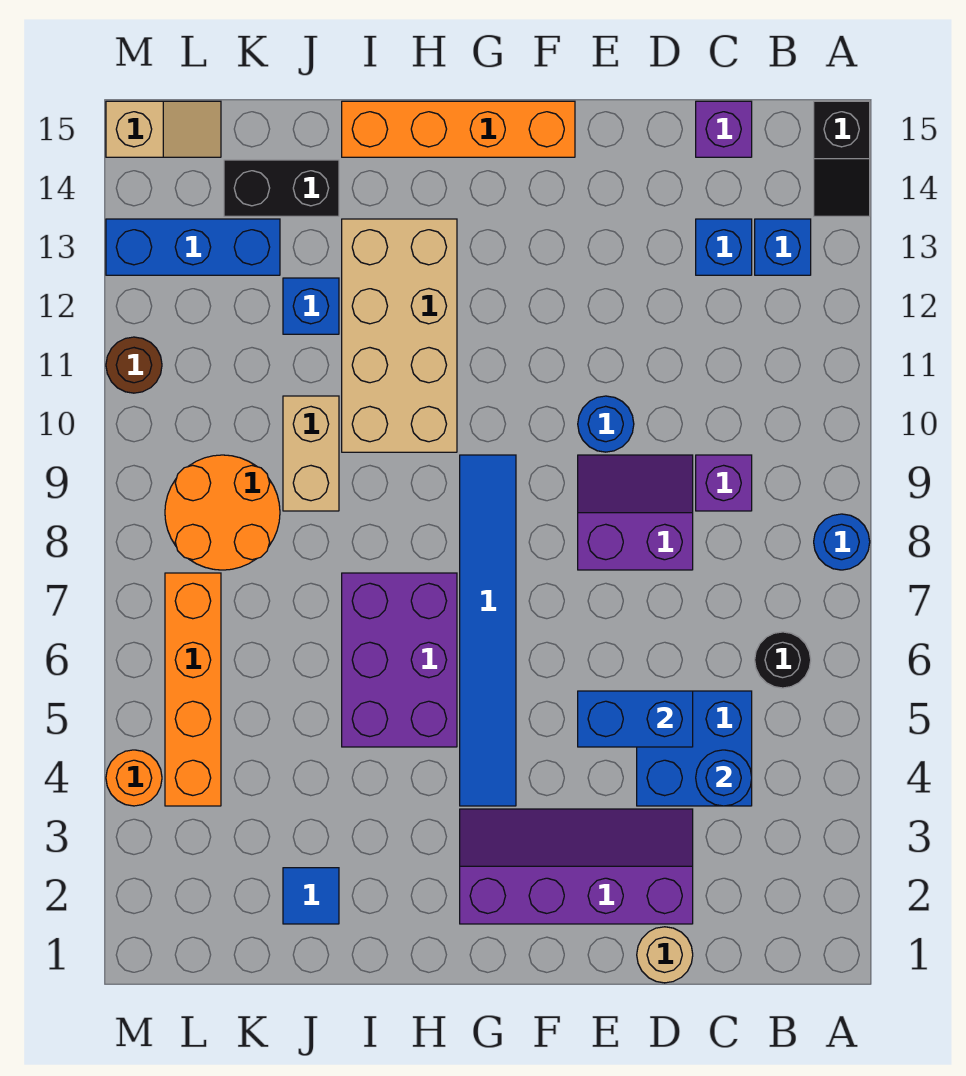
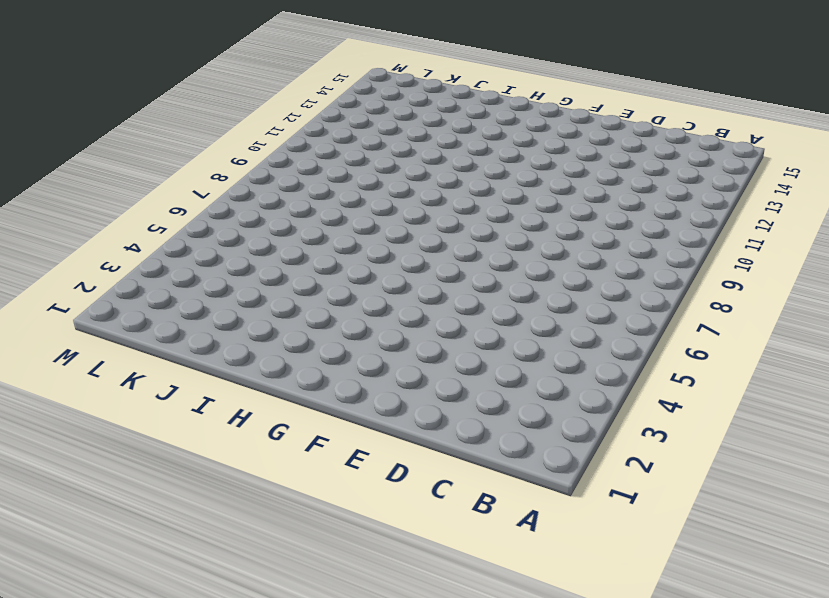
none -> blue round brick A8 level 1
none -> black slope A14:A15 level 1 top 15
none -> black round brick B6 level 1

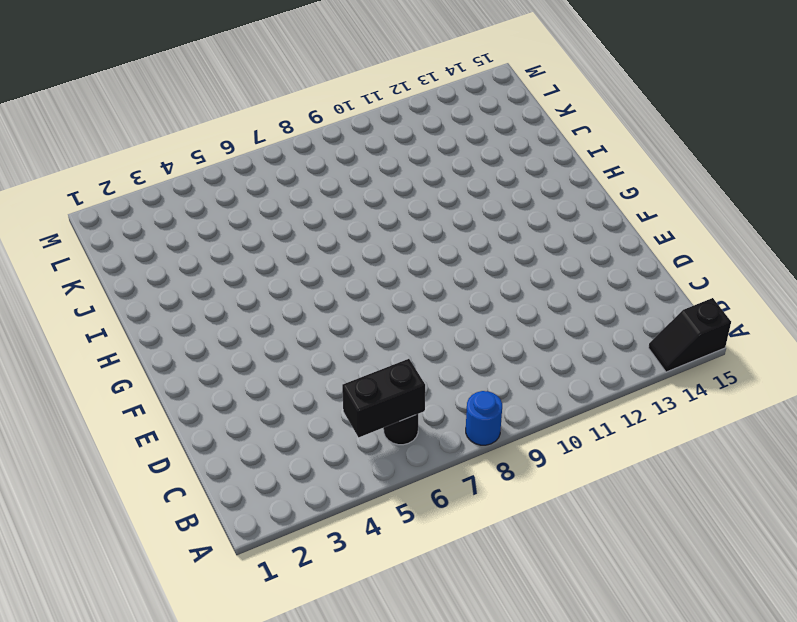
black brick B5:B6 level 2 -> black brick J14:K14 level 1
none -> blue brick B13 level 1
none -> blue brick C4:D5 level 1
none -> purple brick C9 level 1

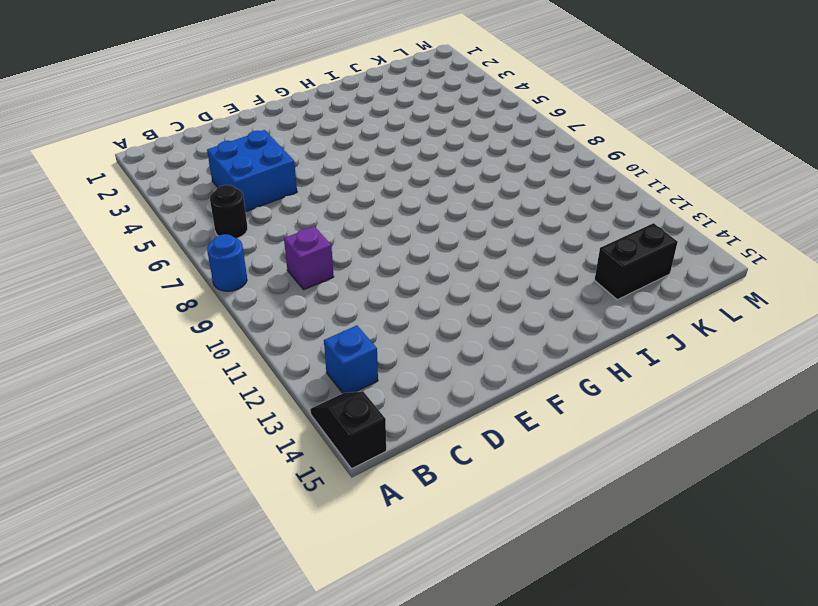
none -> blue brick C13 level 1
none -> purple brick C15 level 1
none -> tan round brick D1 level 1

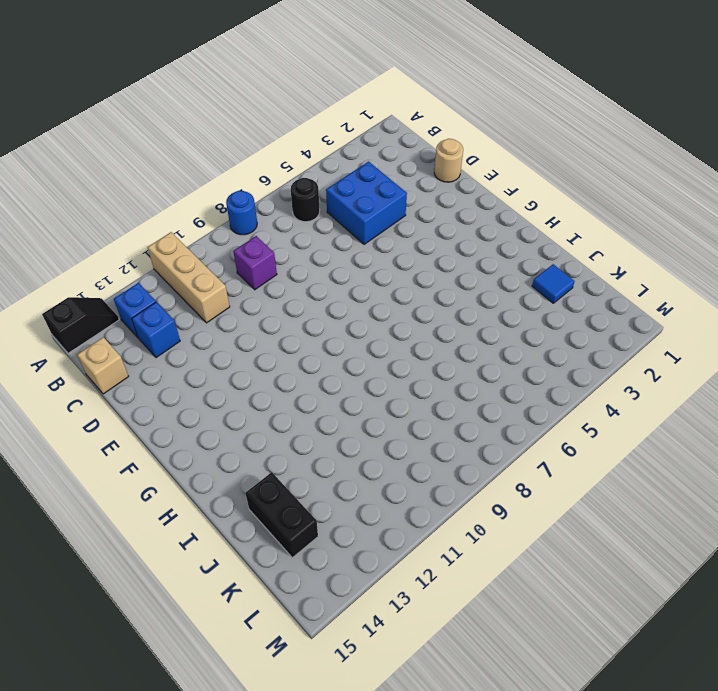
tan brick A11:C11 level 1 -> none
tan brick C15 level 1 -> purple brick C15 level 1
none -> purple slope D2:G3 level 1 top 2
none -> purple slope D8:E9 level 1 top 8
none -> blue round brick E10 level 1

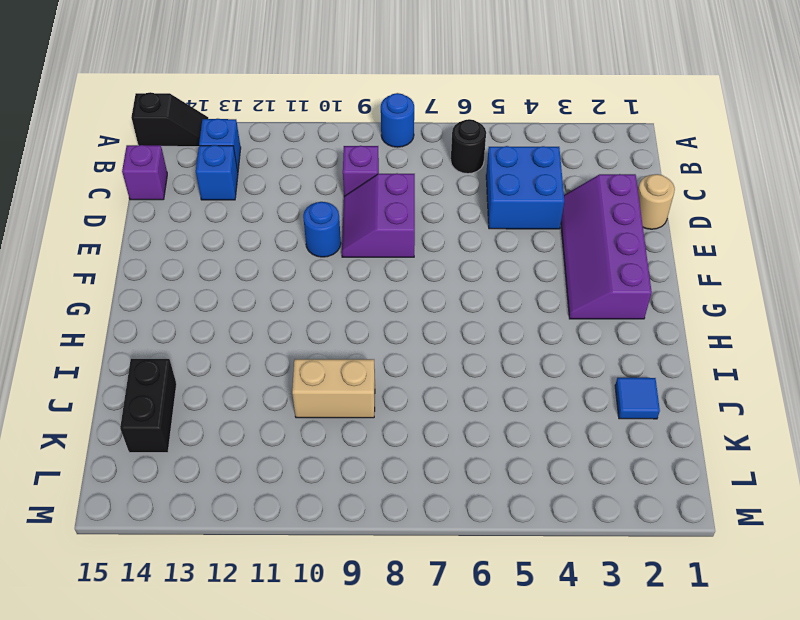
none -> orange brick F15:I15 level 1
none -> blue tile G4:G9 level 1
none -> purple brick H5:I7 level 1

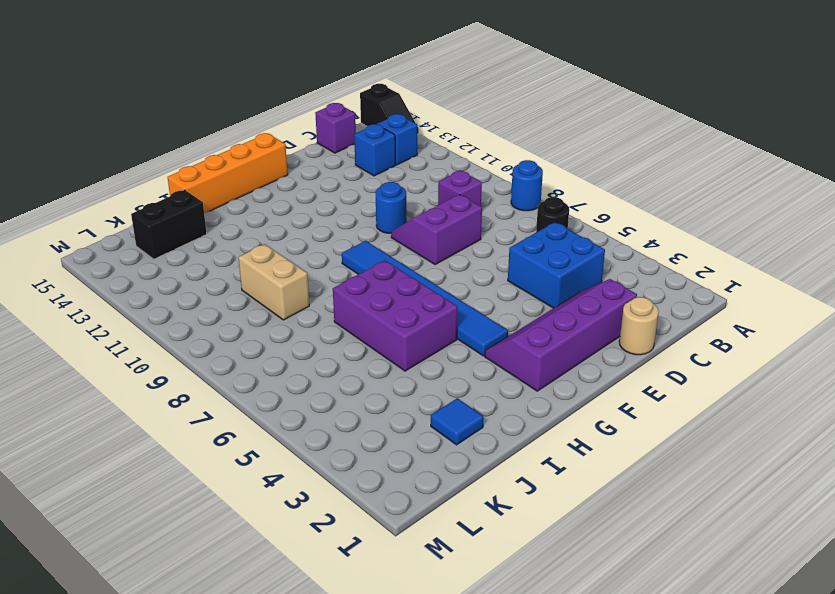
none -> tan brick H10:I13 level 1
none -> blue brick J12 level 1
none -> orange round brick K8:L9 level 1

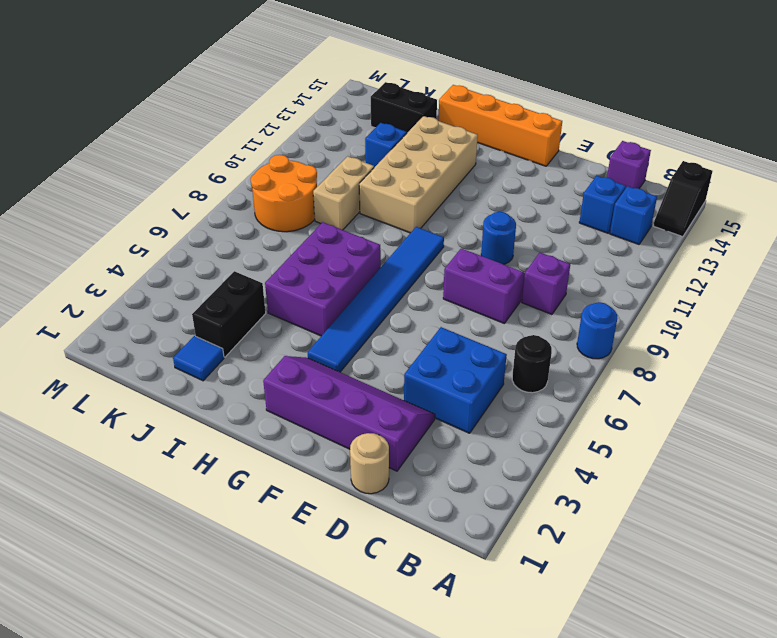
black brick J3:J4 level 1 -> none
none -> blue brick K13:M13 level 1
none -> orange brick L4:L7 level 1
none -> tan slope L15:M15 level 1 top M

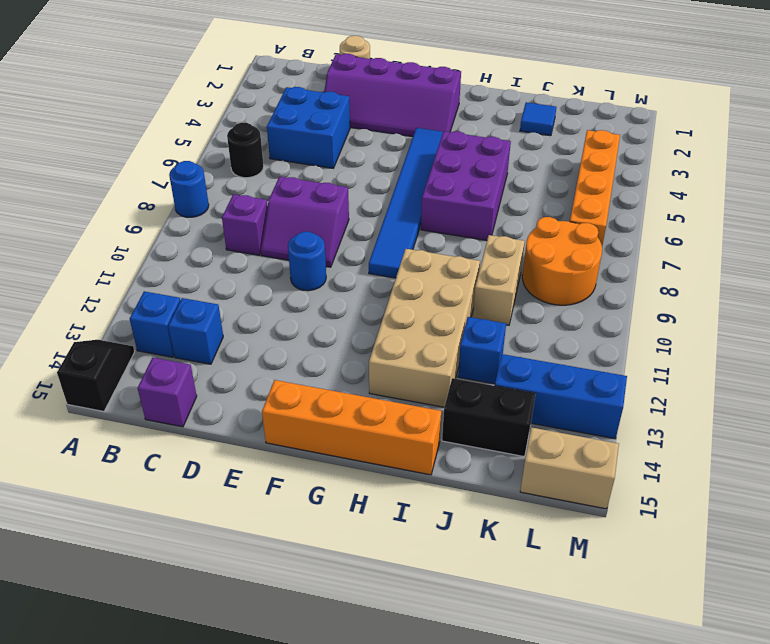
tan brick L15:M15 level 1 -> tan slope L15:M15 level 1 top M
none -> orange round brick M4 level 1
none -> brown round brick M11 level 1
none -> blue round brick C4 level 2

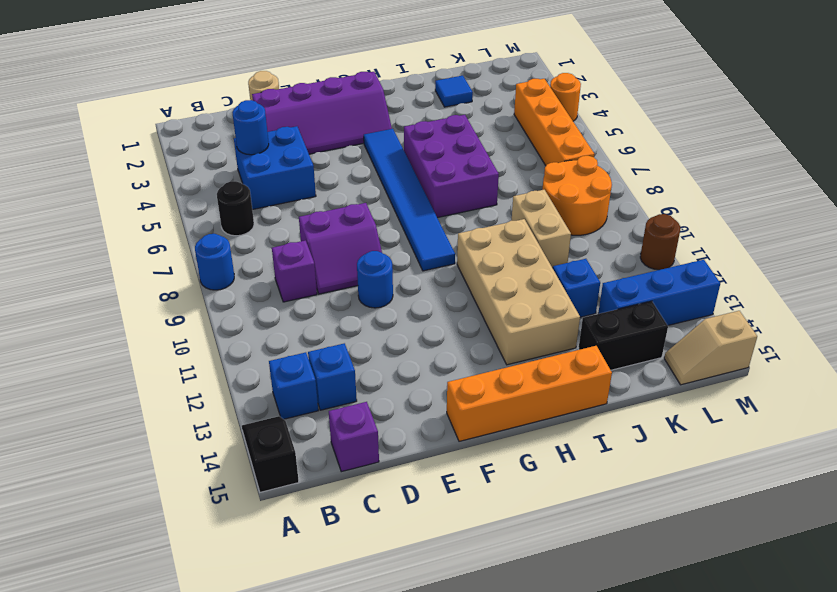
none -> blue brick D5:E5 level 2

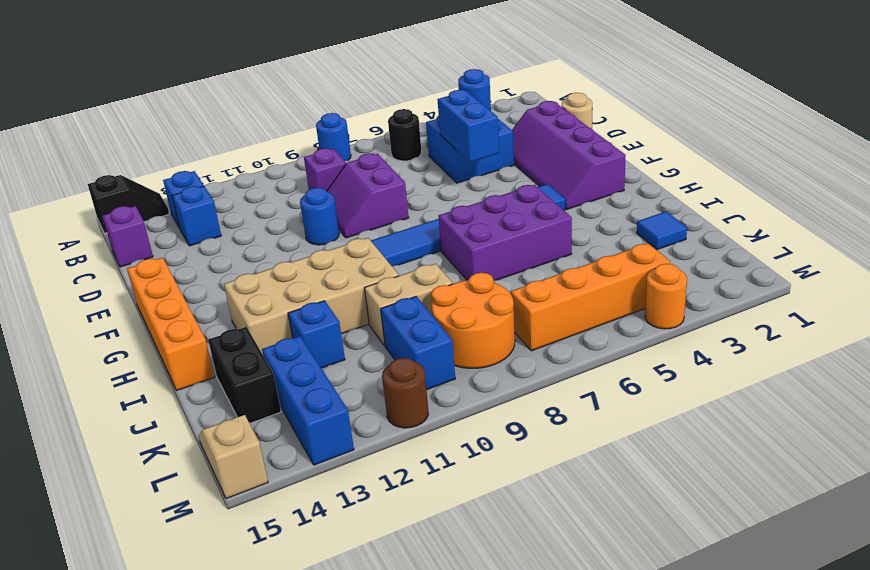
blue brick K10:L10 level 1 -> none

